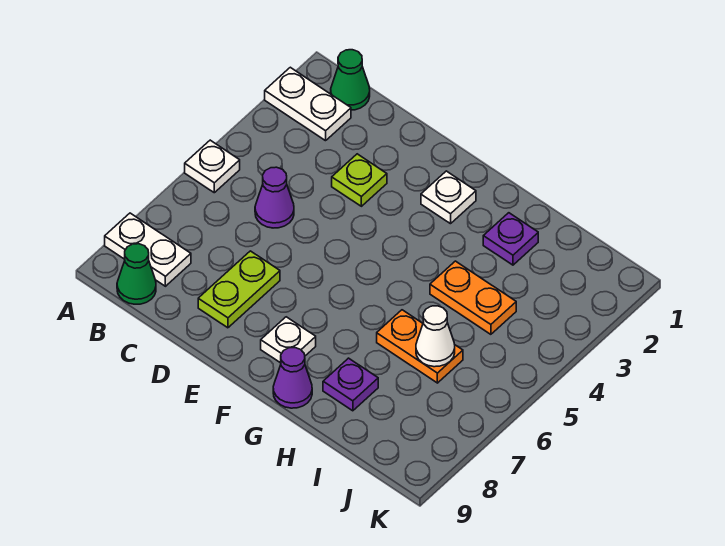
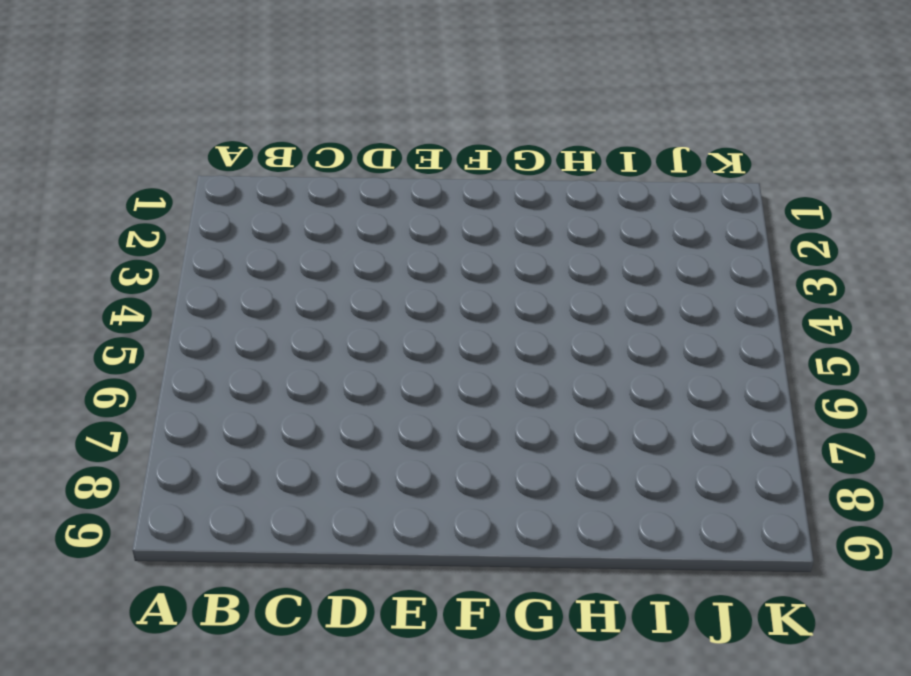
none -> white plate A2:B2 level 1
none -> white plate A5 level 1
none -> white plate A8:B8 level 1

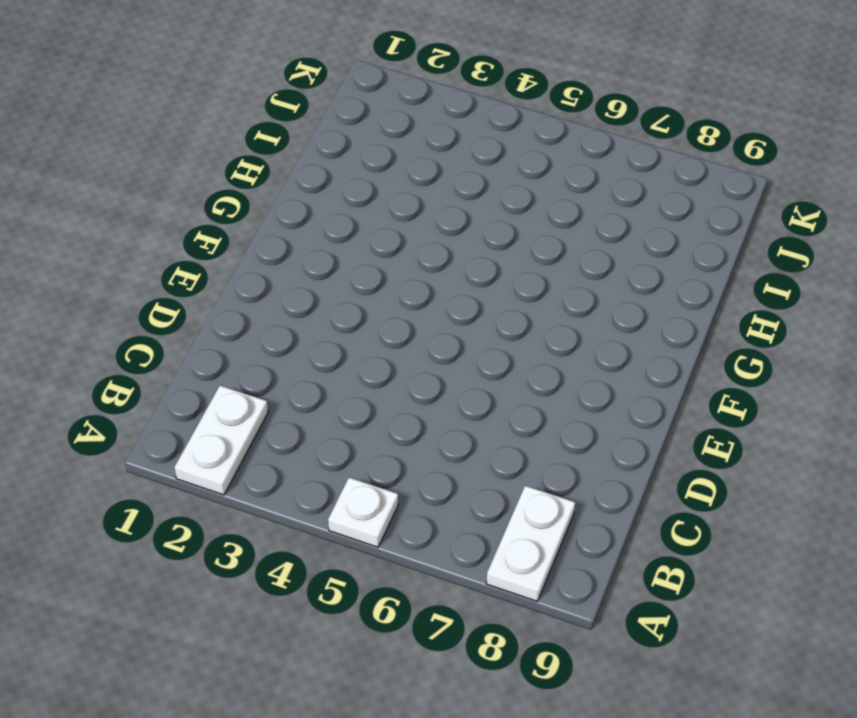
none -> green cone B1 level 1
none -> green cone B9 level 1
none -> purple cone C5 level 1

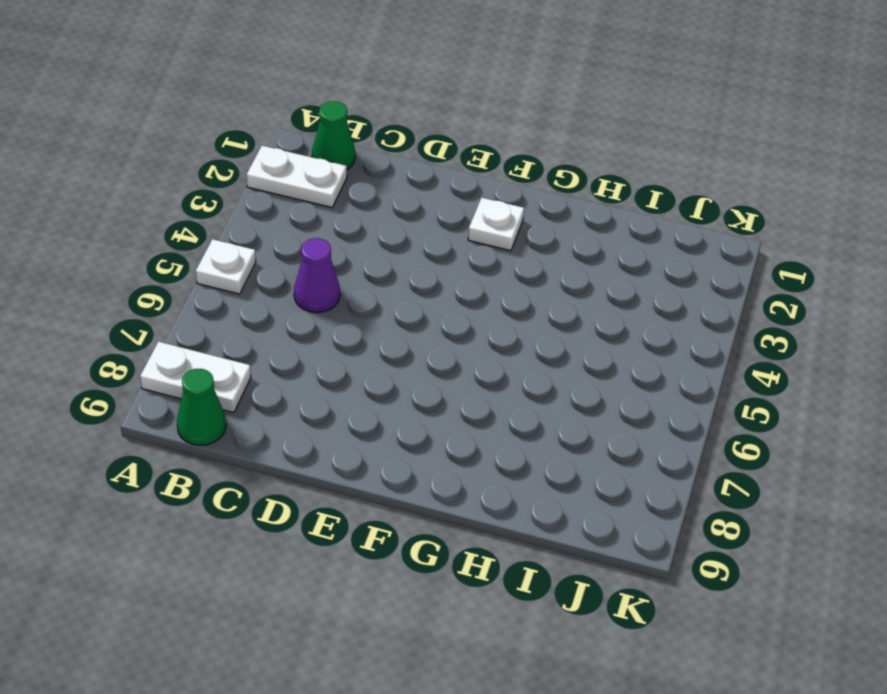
none -> lime plate D3 level 1
none -> lime plate D7:D8 level 1
none -> white plate F8 level 1

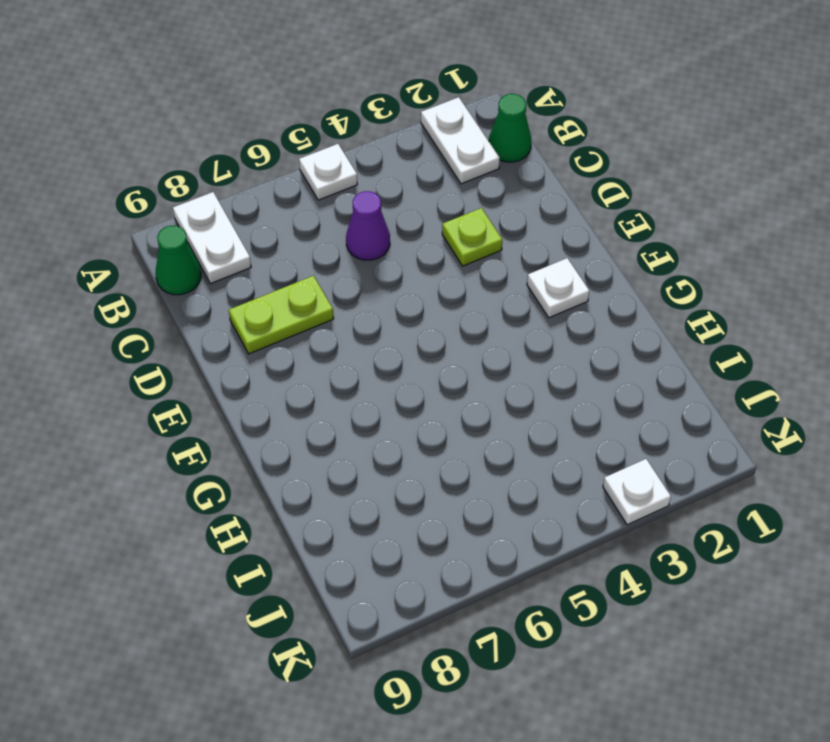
white plate K3 level 1 -> white plate F8 level 1
none -> purple cone G9 level 1
none -> purple plate H2 level 1
none -> orange plate H4:I4 level 1

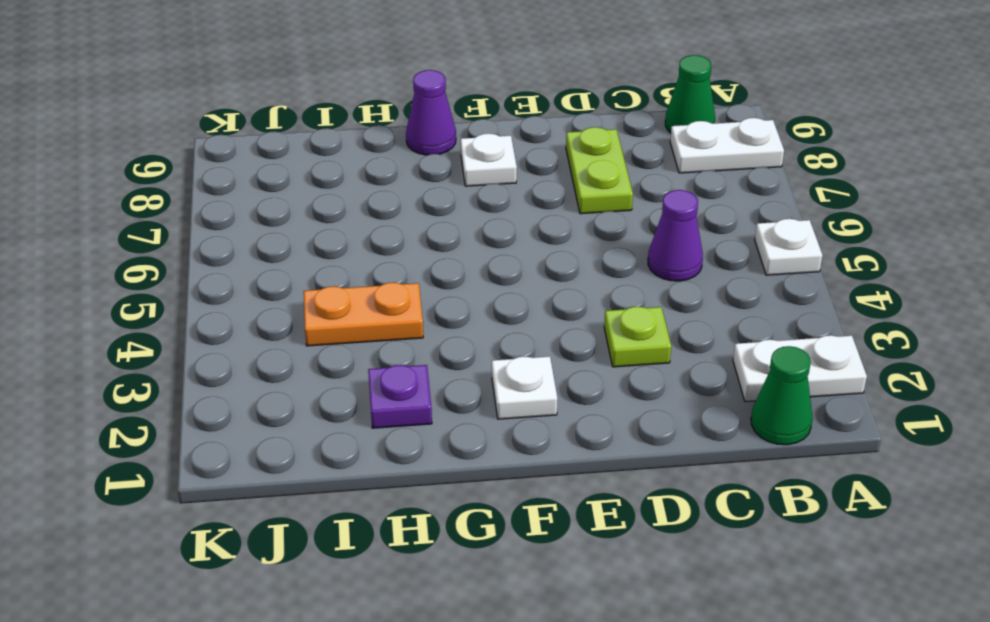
none -> orange plate H6:I6 level 1
none -> purple plate H8 level 1
none -> white cone I6 level 2

